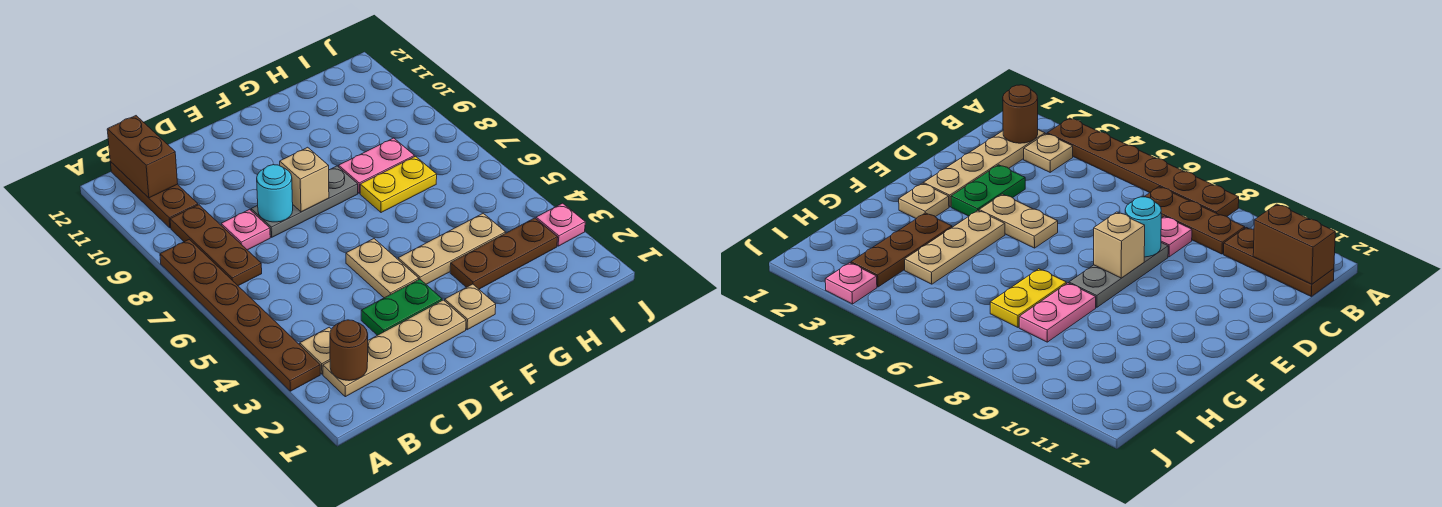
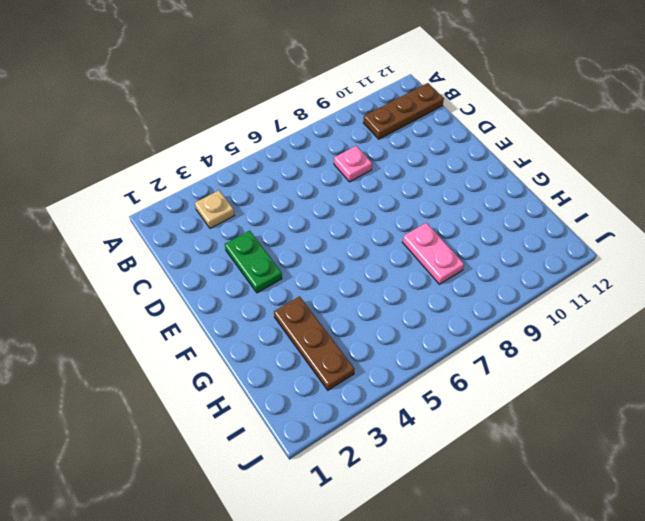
none -> brown plate A3:A8 level 1
none -> tan plate B2:E2 level 1
none -> brown plate B7:B9 level 1

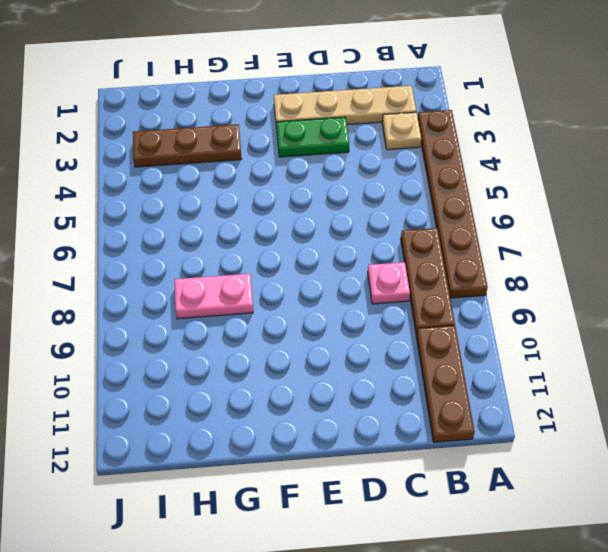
none -> grey plate D8:F8 level 1
none -> tan plate E4:E5 level 1
none -> tan plate F2 level 1

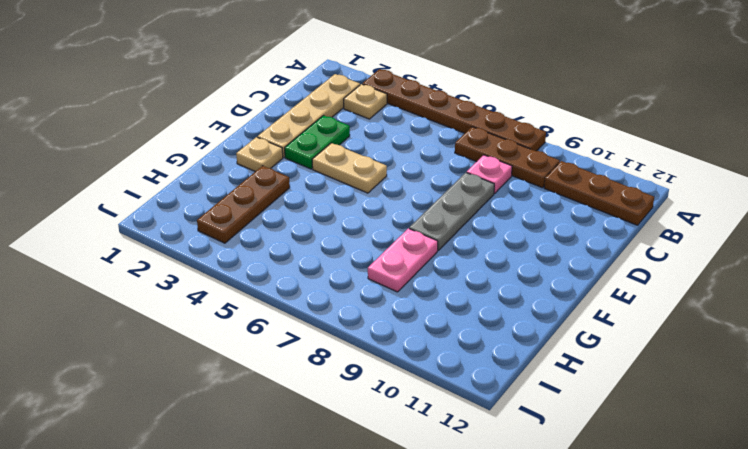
none -> tan plate F4:H4 level 1
none -> yellow plate G7:H7 level 1
none -> pink plate J3 level 1

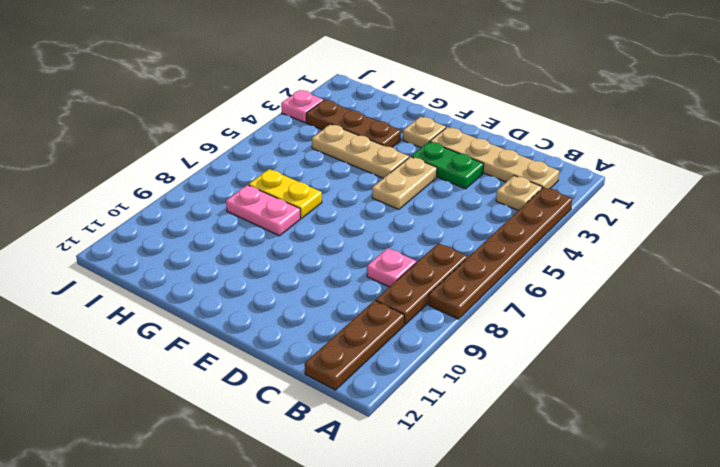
none -> grey plate D8:F8 level 1
none -> brown round brick B2 level 2
none -> brown brick B11:B12 level 2

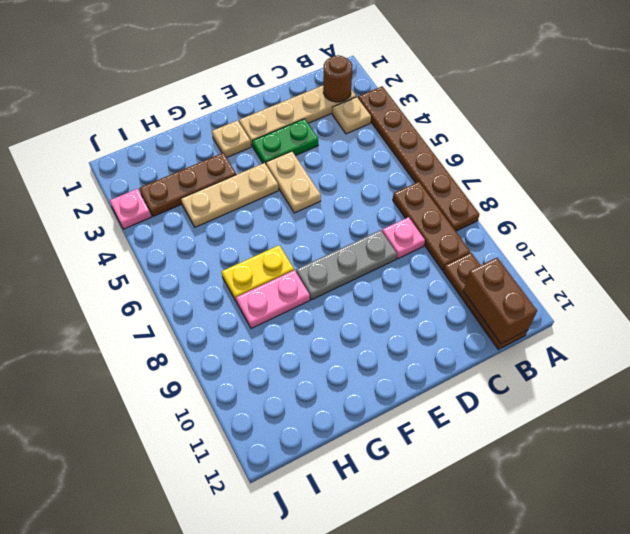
none -> cyan round brick D8 level 2
none -> tan brick E8 level 2

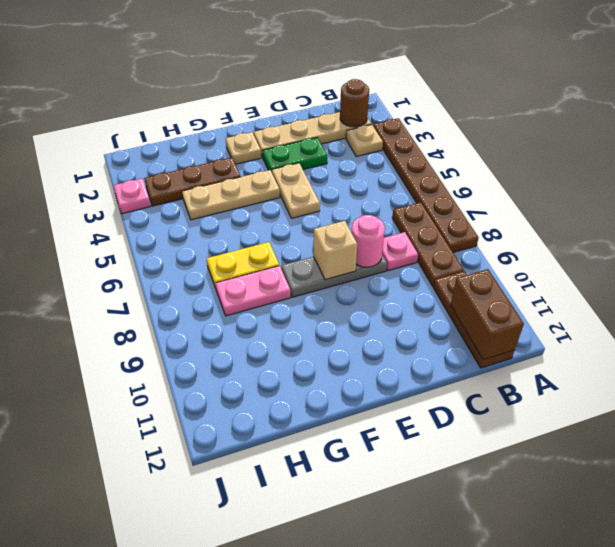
pink round brick D8 level 2 -> cyan round brick D8 level 2

